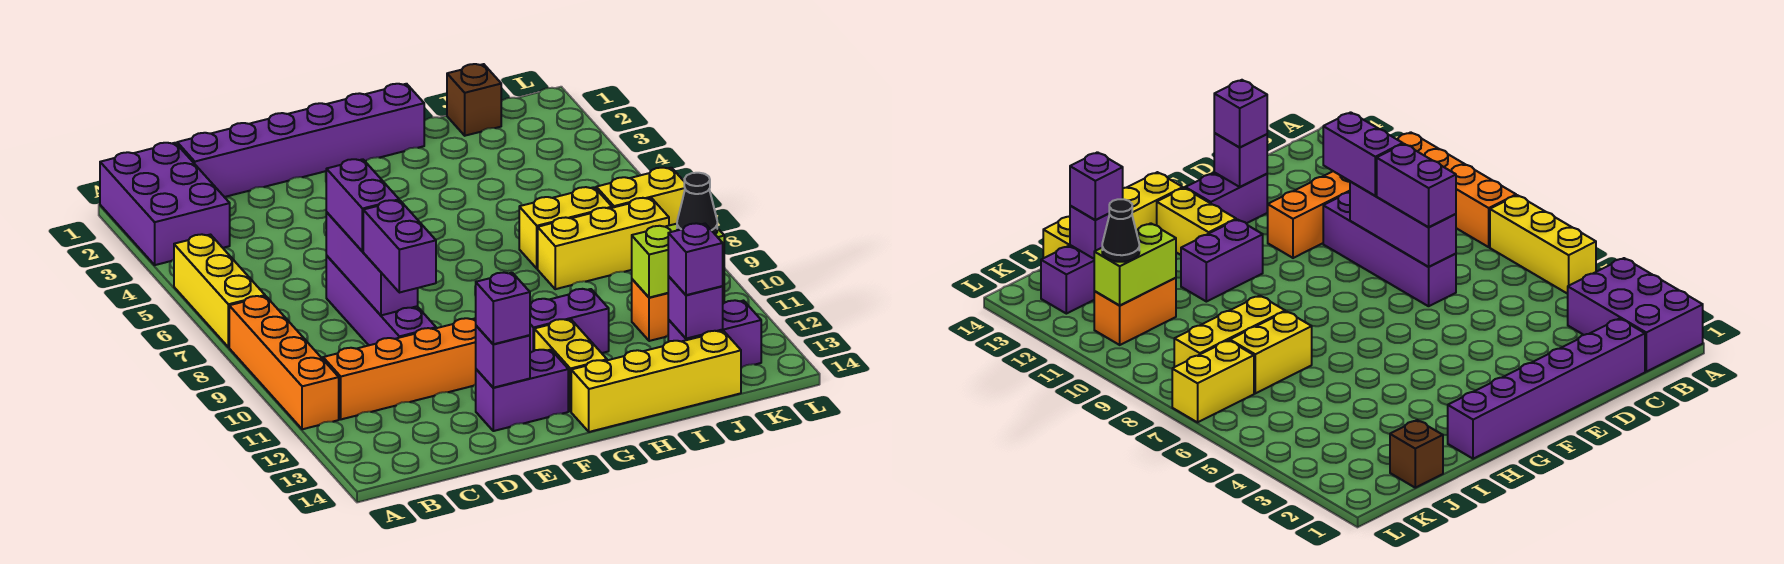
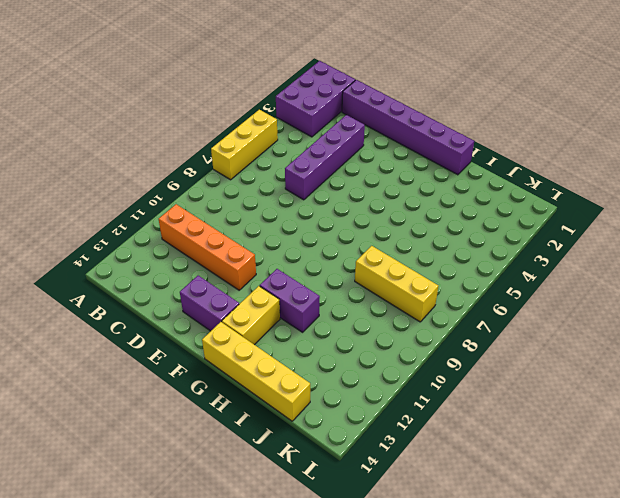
purple brick D3:D6 level 1 -> purple brick D7:D10 level 1
none -> orange brick A8:A11 level 1
none -> yellow brick I7:J7 level 1
none -> brown brick J1 level 1

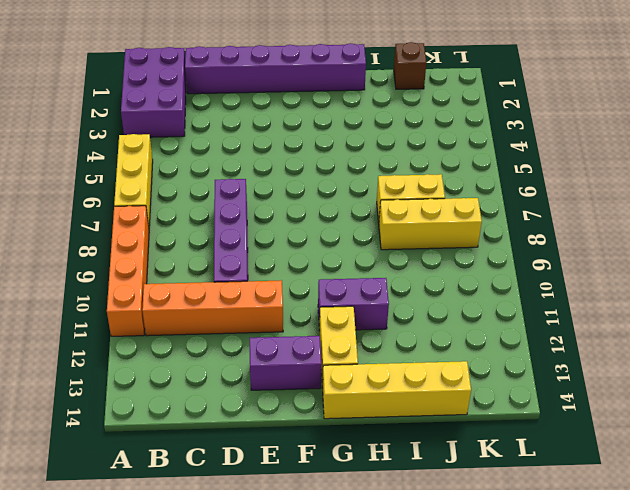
none -> orange brick J11:K11 level 1
none -> purple brick J13:K13 level 1
none -> yellow brick K7:L7 level 1

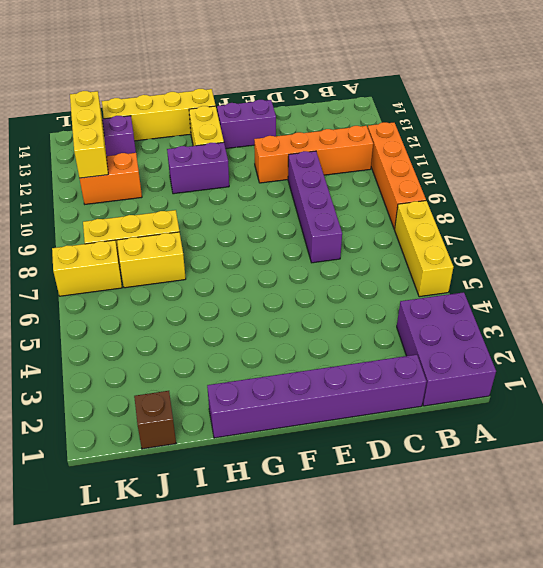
yellow brick K11:K13 level 2 -> lime brick J11:K11 level 2
none -> purple brick D7:D9 level 2
none -> purple brick E13 level 2
none -> purple brick J13 level 2

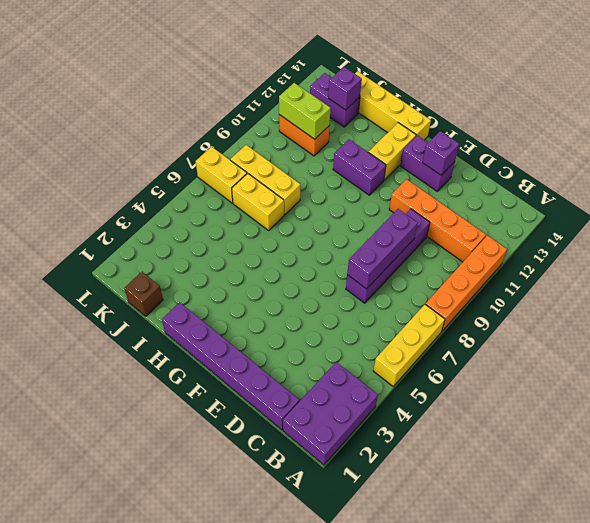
none -> purple brick D7:D8 level 3
none -> purple brick D9:D10 level 3
none -> purple brick E13 level 3

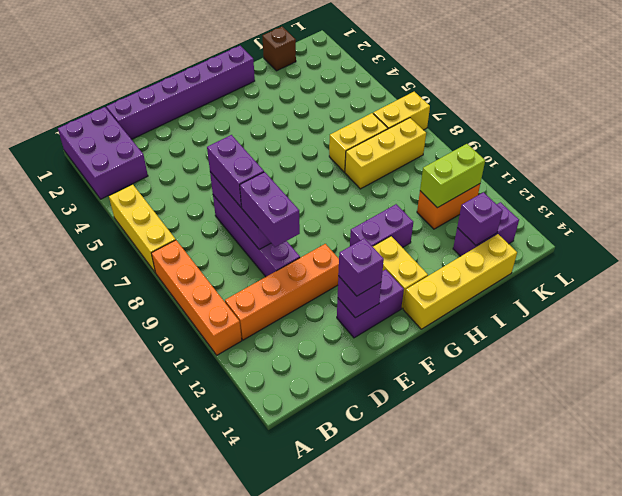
none -> purple brick J13 level 3
none -> black cone K11 level 3

